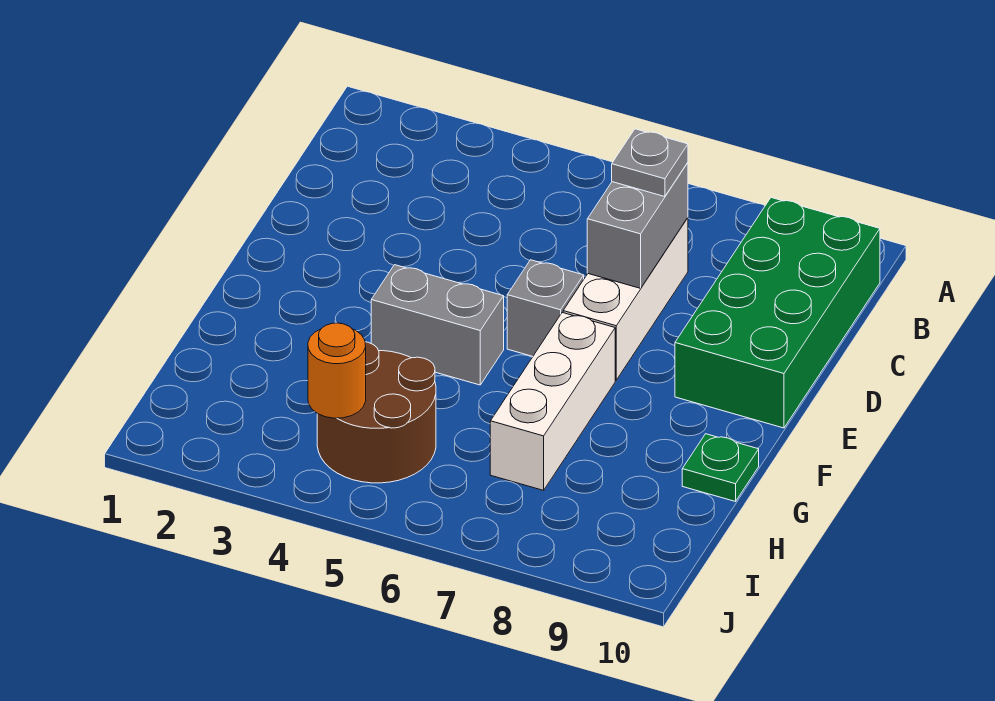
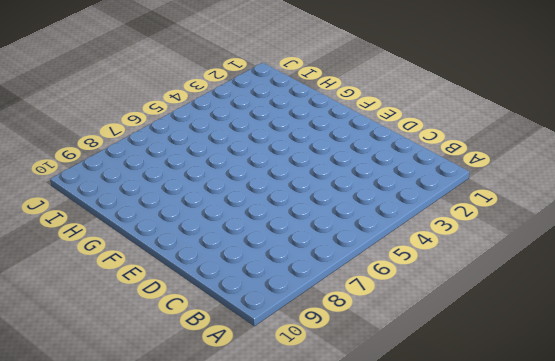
none -> green brick B9:E10 level 1
none -> white brick C7:E7 level 1

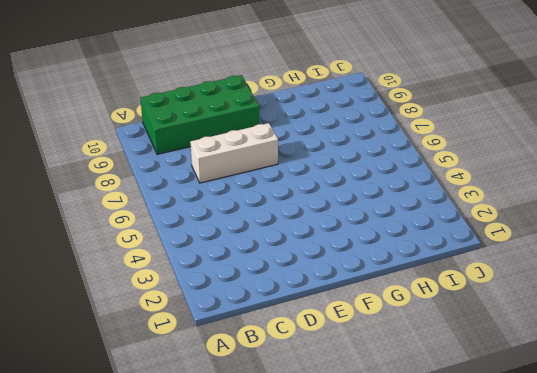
none -> grey brick E6 level 1
none -> grey brick F4:F5 level 1

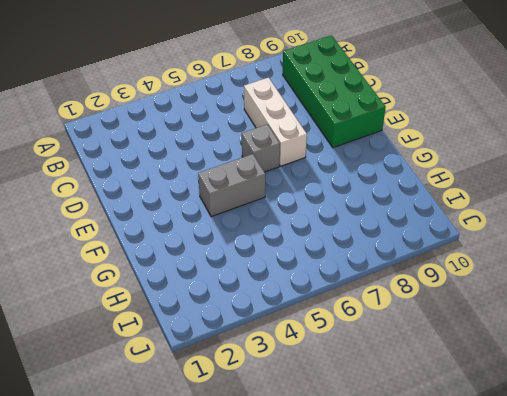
none -> white brick F7:H7 level 1
none -> green plate G10 level 1

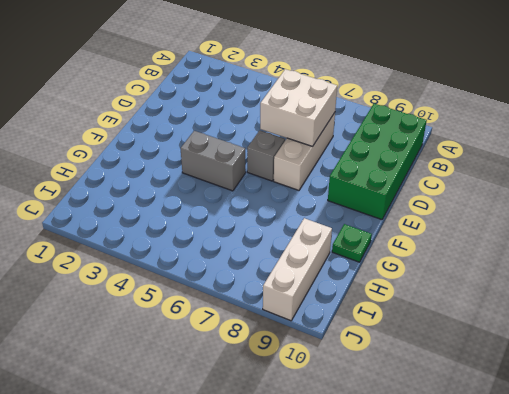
white brick C6:D7 level 2 -> grey brick C7:D7 level 2
white brick H9:J9 level 1 -> white brick F7:H7 level 1
none -> brown round brick H4:I5 level 1
none -> orange round brick I4 level 2

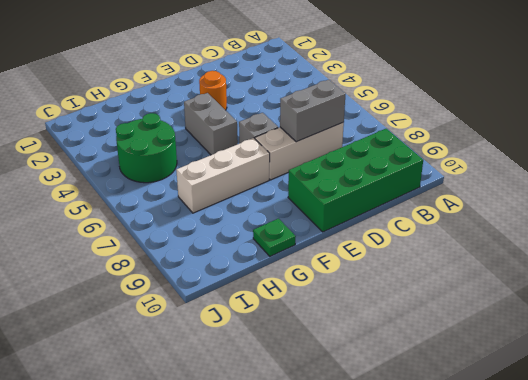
orange round brick E3 level 1 -> orange round brick I4 level 2
green round brick H4:I5 level 1 -> brown round brick H4:I5 level 1
none -> grey plate C7 level 3

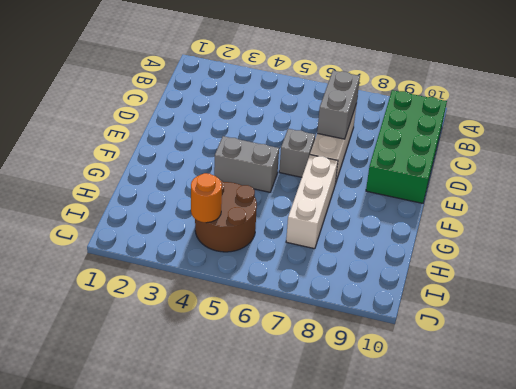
none -> green plate G10 level 1
none -> grey plate C7 level 3

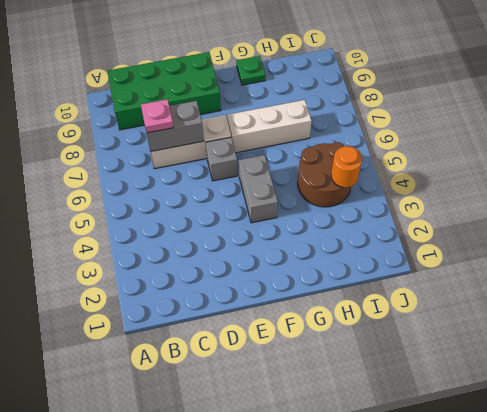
pink plate C7 level 3 -> grey plate C7 level 3

